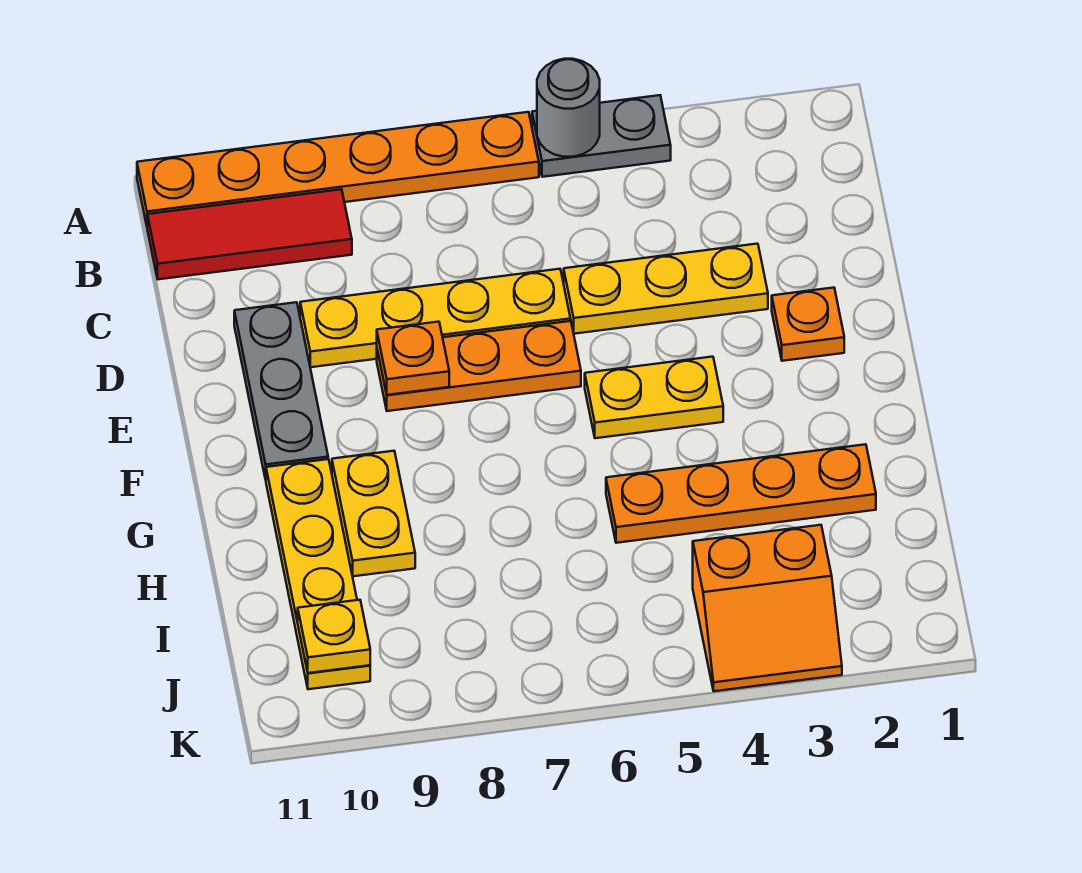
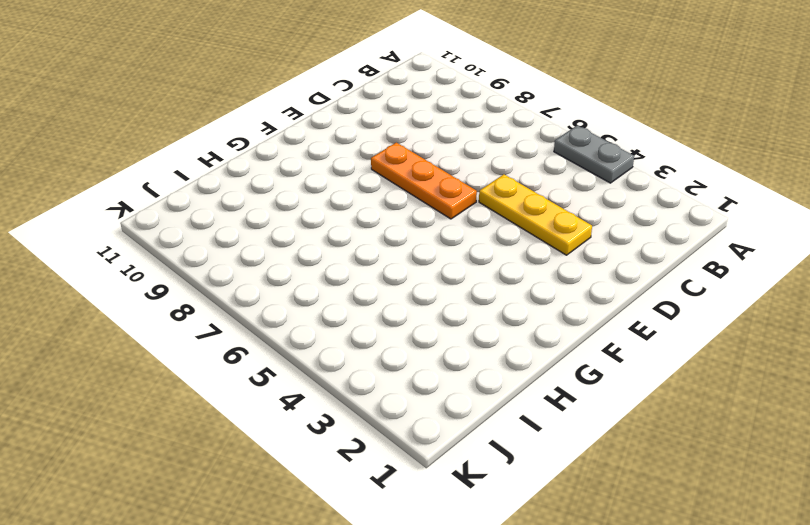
none -> orange plate A6:A11 level 1
none -> red tile B9:B11 level 1
none -> yellow plate D6:D9 level 1

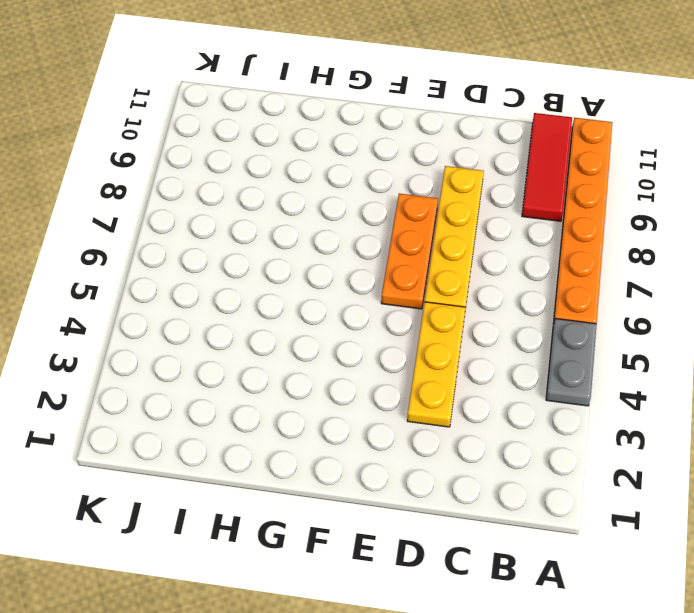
none -> grey plate D10:F10 level 1
none -> orange plate E2 level 1
none -> yellow plate F4:F5 level 1

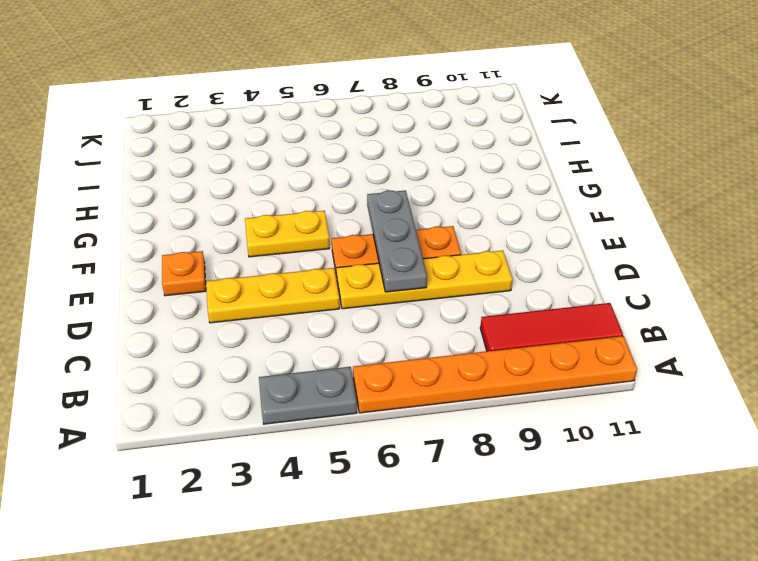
grey plate D7:F7 level 2 -> grey plate D10:F10 level 1
none -> yellow plate G9:H9 level 1
none -> yellow plate G10:J10 level 1
none -> orange plate H2:H5 level 1

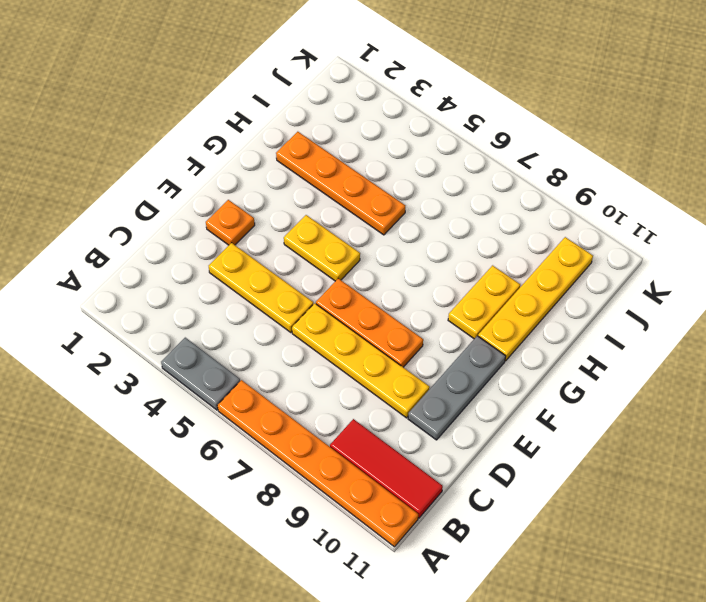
none -> orange slope J3:K4 level 1 top J
none -> grey round brick A5 level 2
none -> orange plate E8 level 2

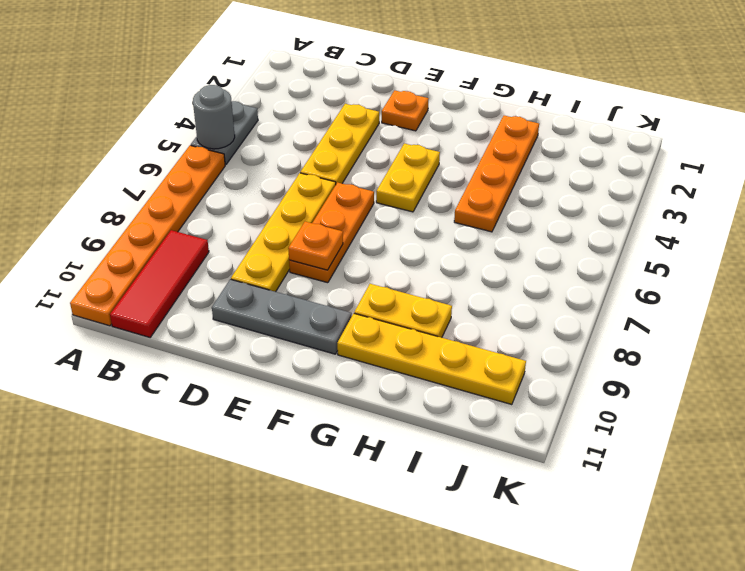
none -> orange slope J3:K4 level 1 top J
none -> yellow plate J10 level 2

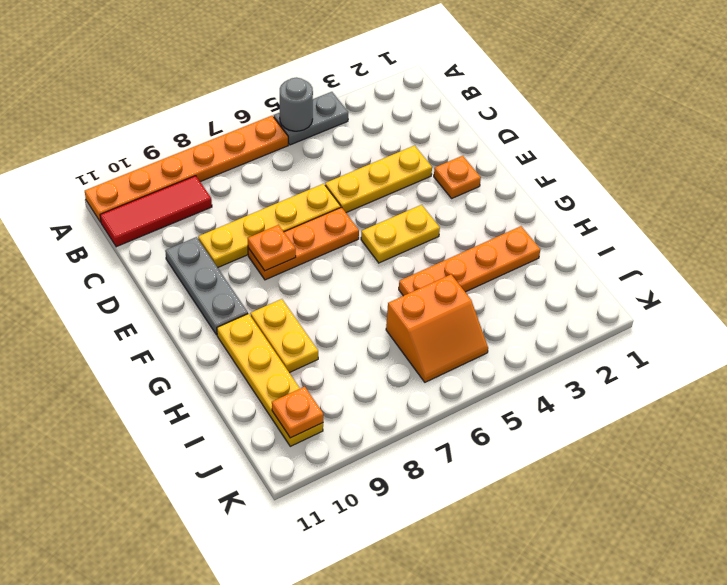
orange slope I5:J6 level 1 top I -> orange slope J3:K4 level 1 top J
orange plate J10 level 2 -> yellow plate J10 level 2

